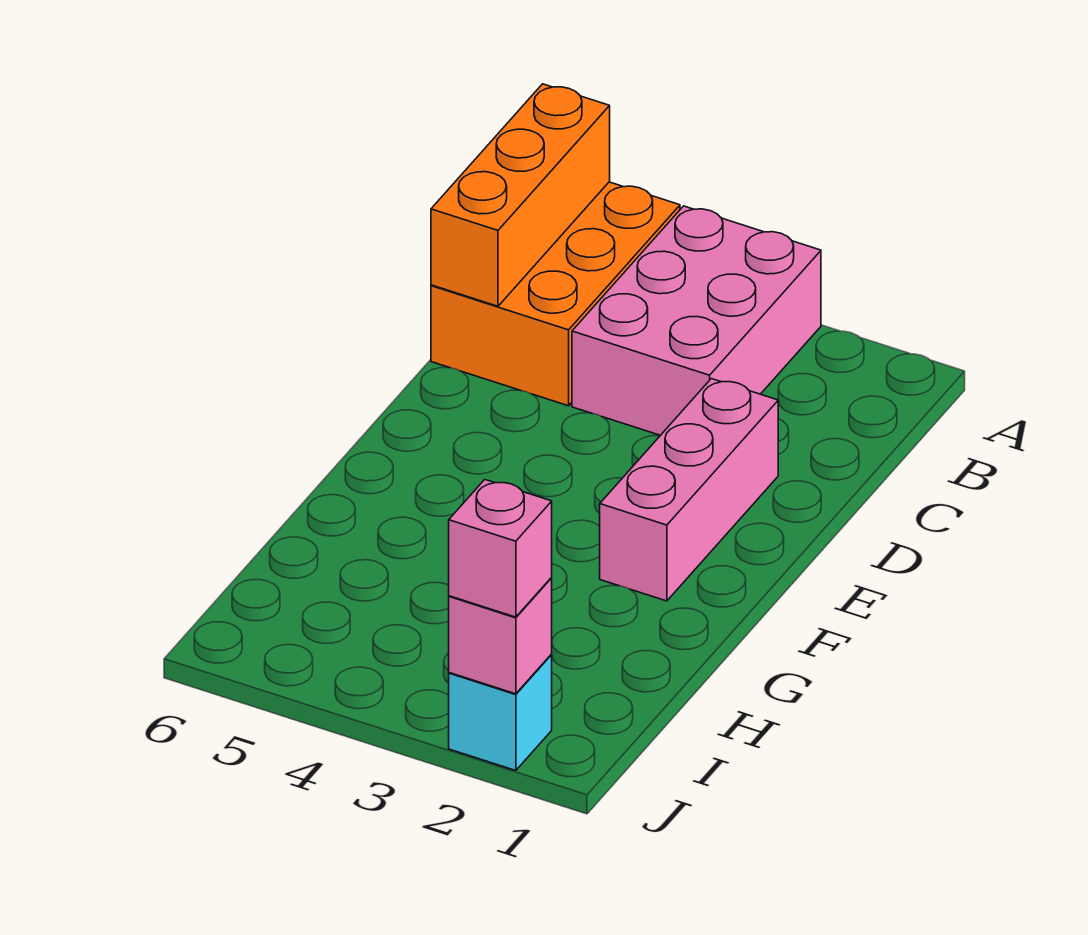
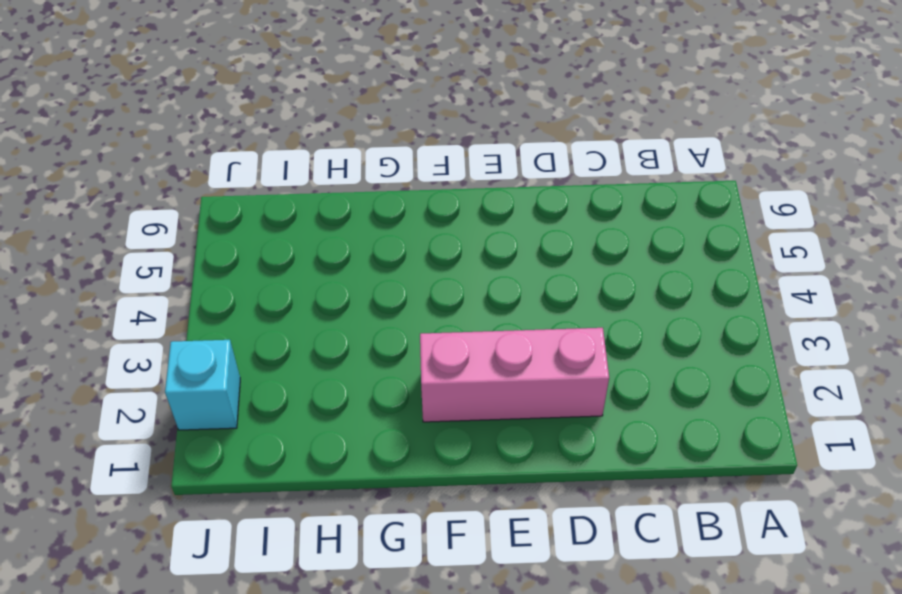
none -> pink brick A3:C4 level 1
none -> orange brick A5:C6 level 1

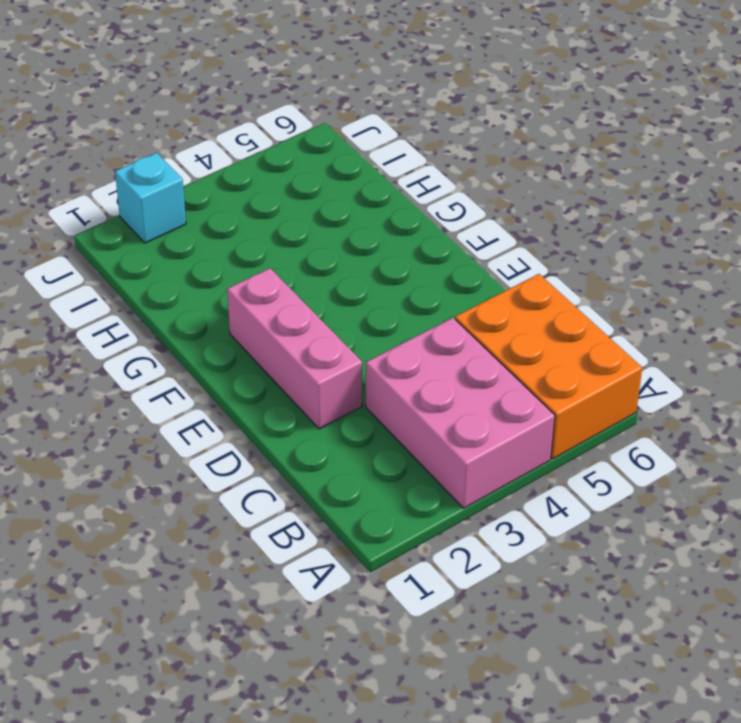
none -> orange brick A6:C6 level 2
none -> pink brick J2 level 2

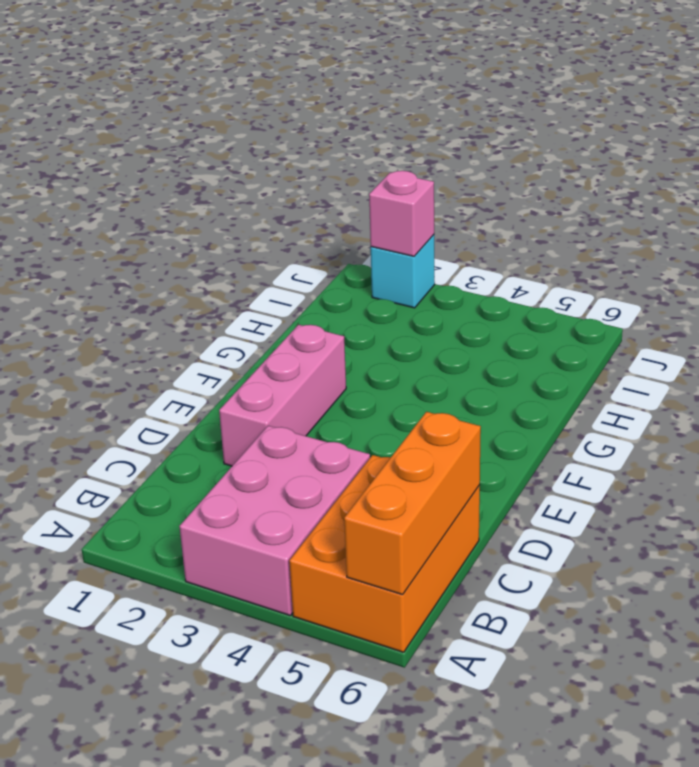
none -> pink brick J2 level 3

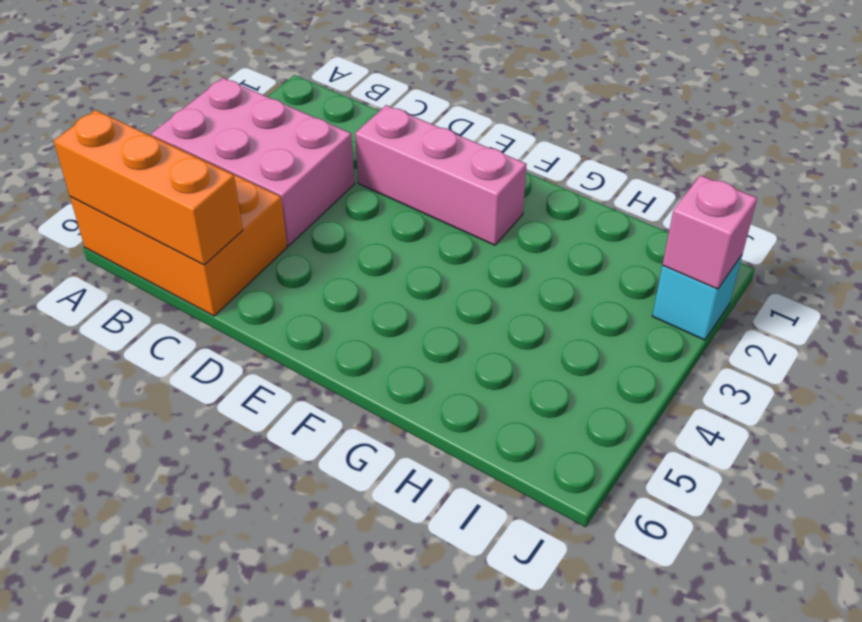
none -> pink brick J2 level 3

